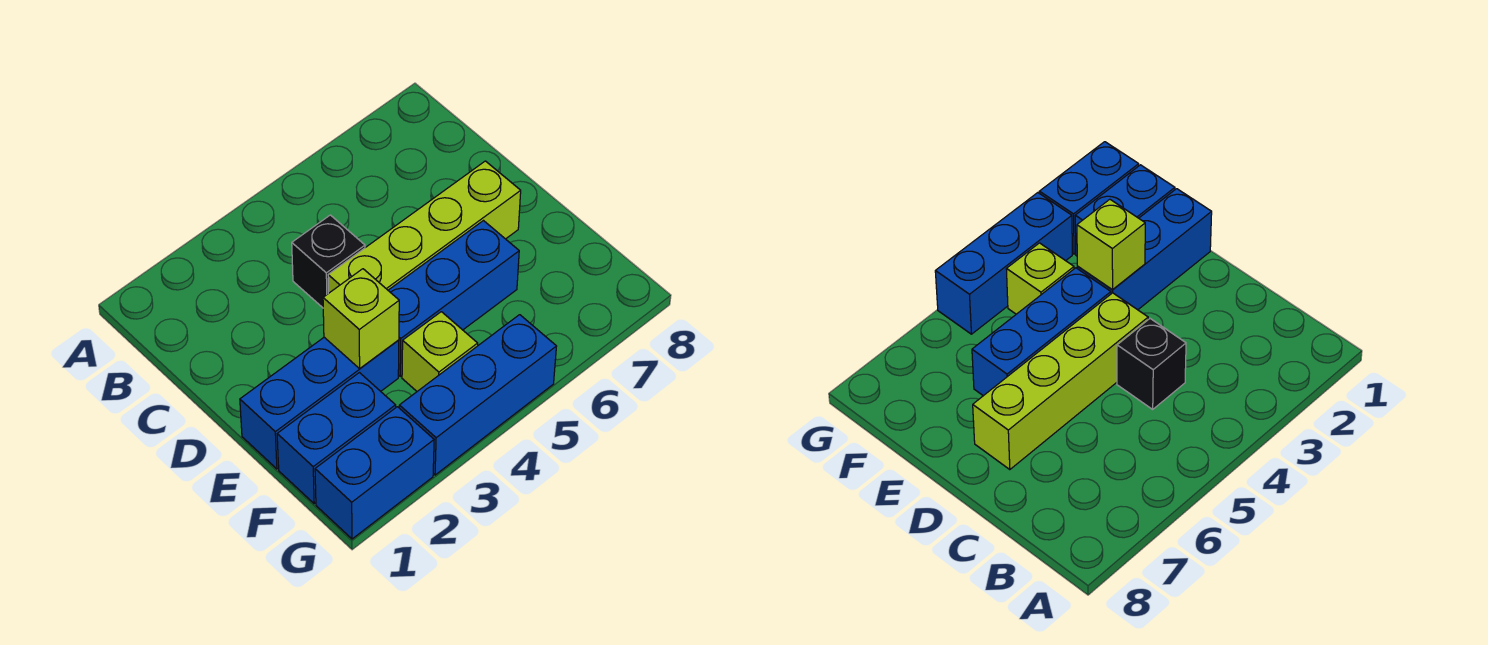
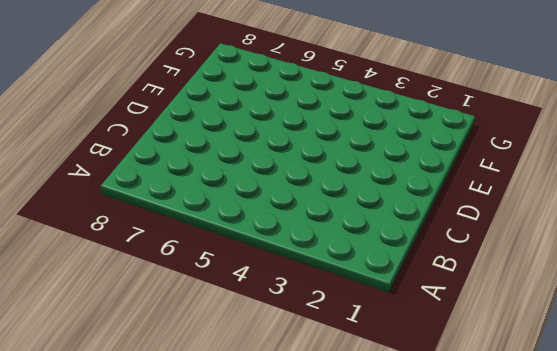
none -> black brick C4 level 1
none -> lime brick D4:D7 level 1

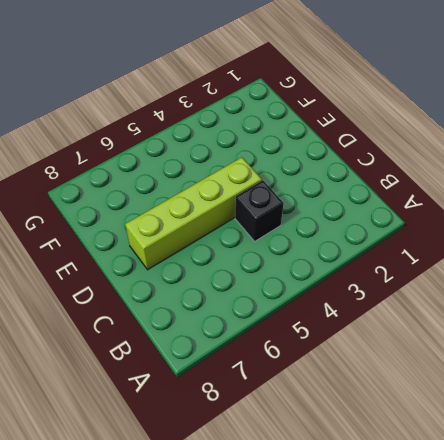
none -> blue brick E1:E3 level 1
none -> blue brick E4:E6 level 1

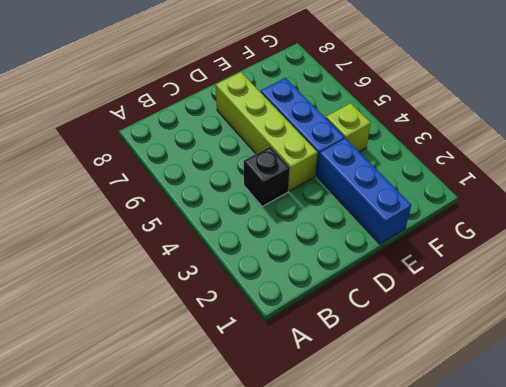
none -> blue brick F1:F2 level 1
none -> blue brick G1:G2 level 1

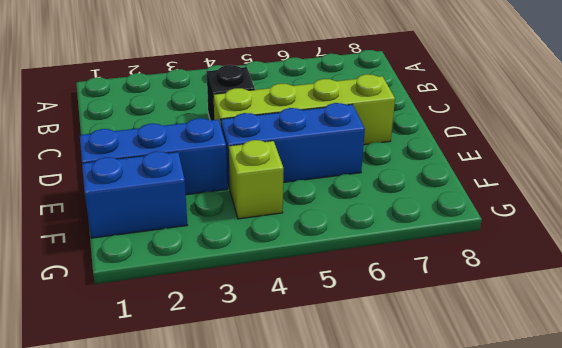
none -> blue brick G1:G2 level 1
none -> blue brick G3:G5 level 1

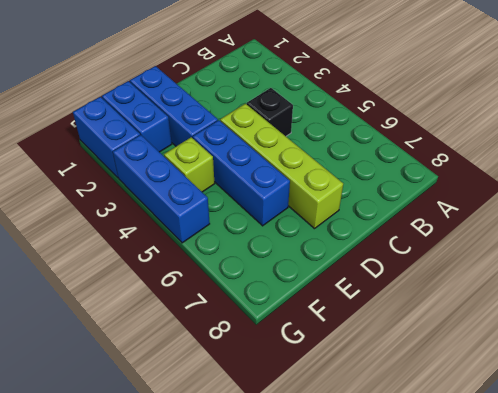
none -> lime brick E3 level 2

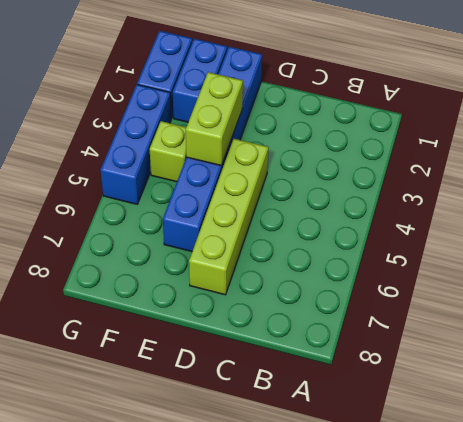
lime brick E3:E4 level 2 -> lime brick E3 level 2
none -> black brick C4 level 1

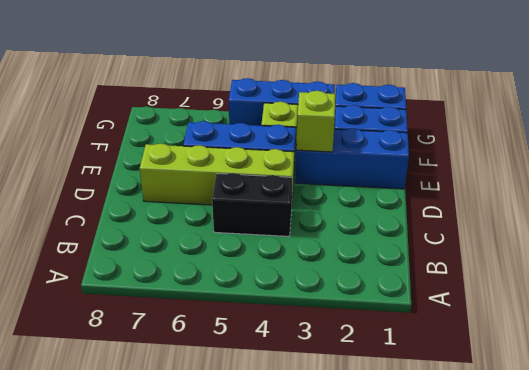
black brick C4:C5 level 1 -> black brick C4 level 1

